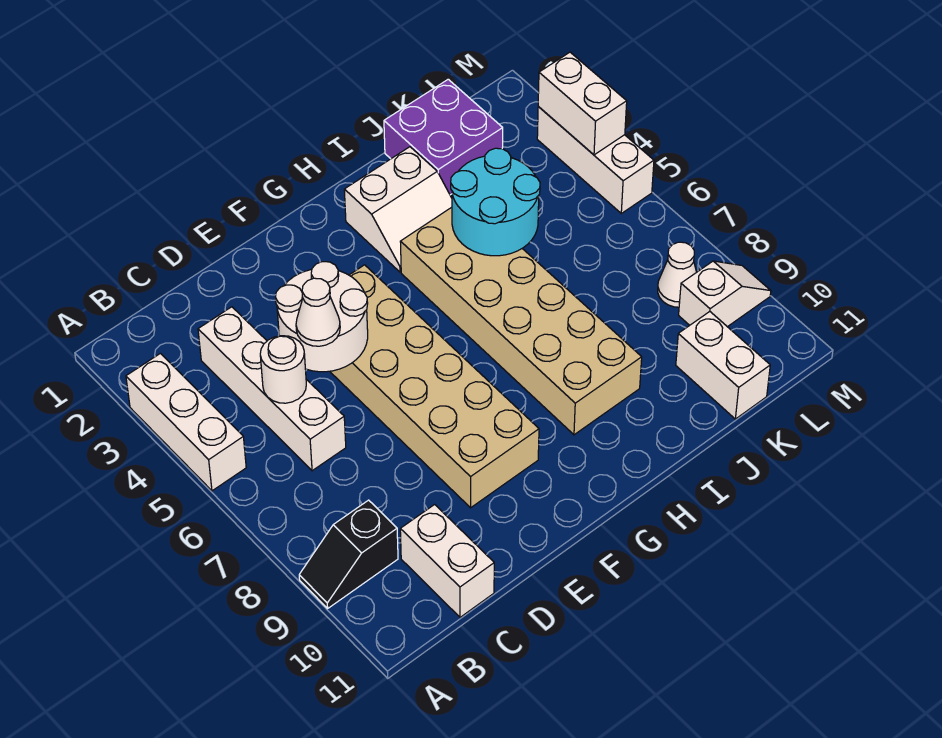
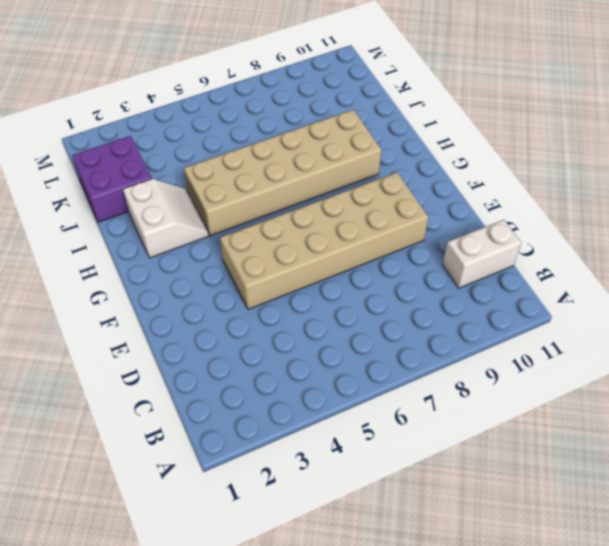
none -> white brick A3:A5 level 1
none -> black slope A9:B9 level 1 top B
none -> white brick C3:C6 level 1

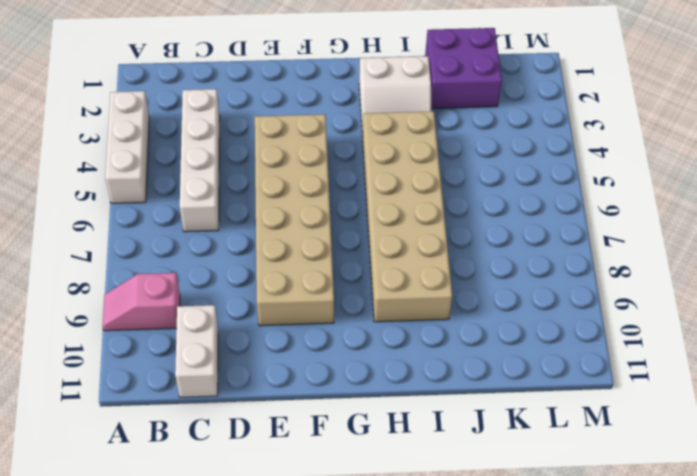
pink slope A9:B9 level 1 top B -> black slope A9:B9 level 1 top B
none -> white brick K10:K11 level 1
none -> white cone L8 level 1
none -> white slope L9:M9 level 1 top L

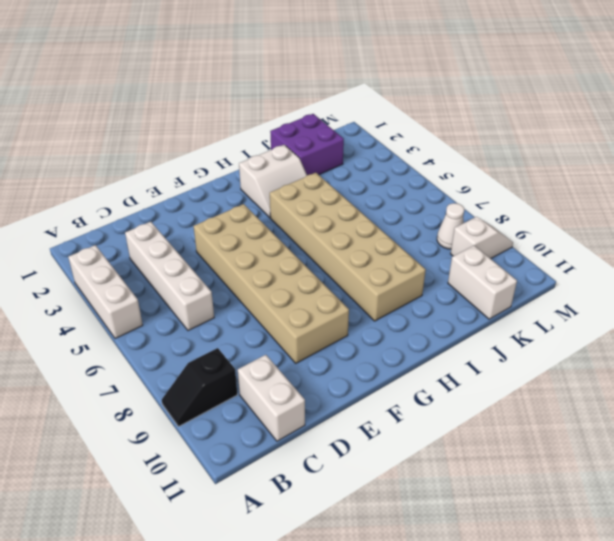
none -> white brick M3:M5 level 1
none -> white round brick C5 level 2
none -> white round brick D4:E5 level 2

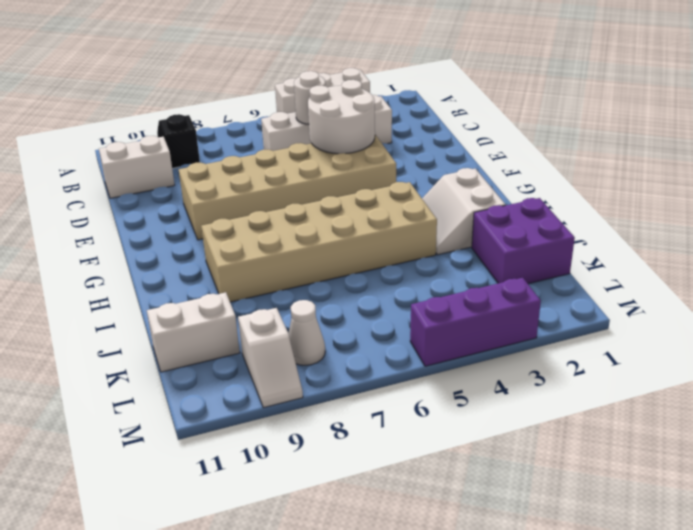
purple brick M3:M5 level 1 -> white brick M3:M5 level 1
none -> cyan round brick I4:J5 level 2
none -> white brick M3:M4 level 2
none -> white cone D5 level 3

